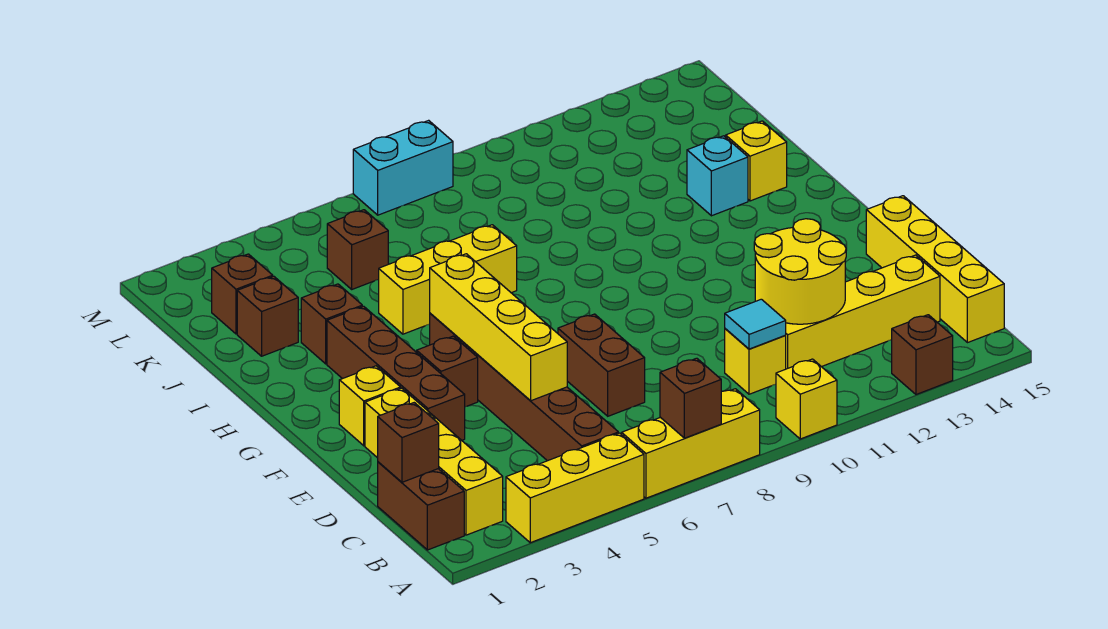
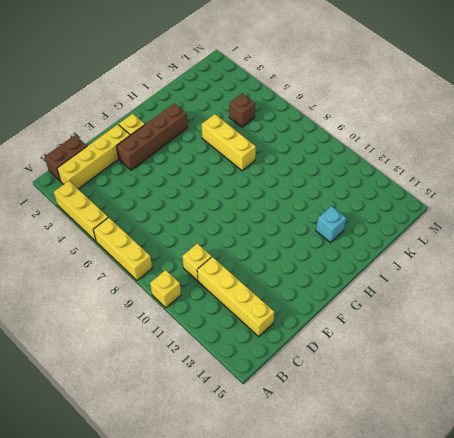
none -> brown brick A13 level 1
none -> brown brick B5:G5 level 1
none -> yellow brick B15:E15 level 1

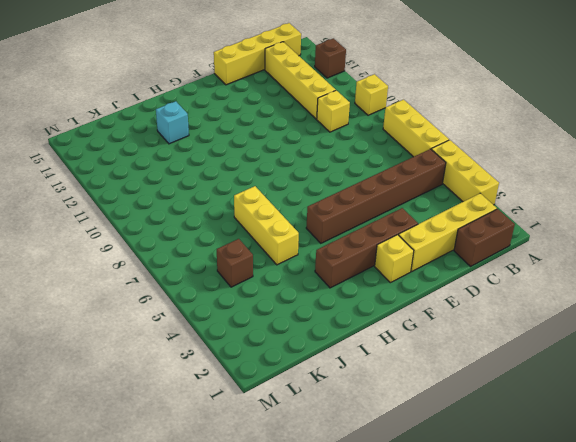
none -> brown brick D7:E7 level 1
none -> brown brick F4 level 1
none -> brown brick I3 level 1

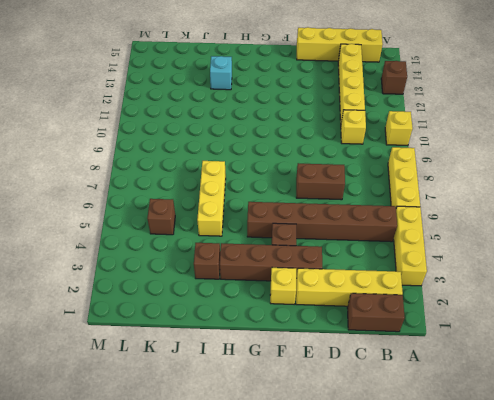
none -> yellow brick I14 level 1
none -> brown brick J2 level 1
none -> brown brick K2 level 1

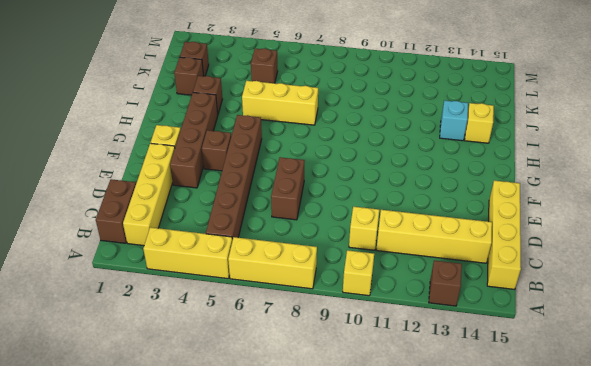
none -> cyan brick M7:M8 level 1
none -> brown brick A7 level 2
none -> brown brick C1 level 2

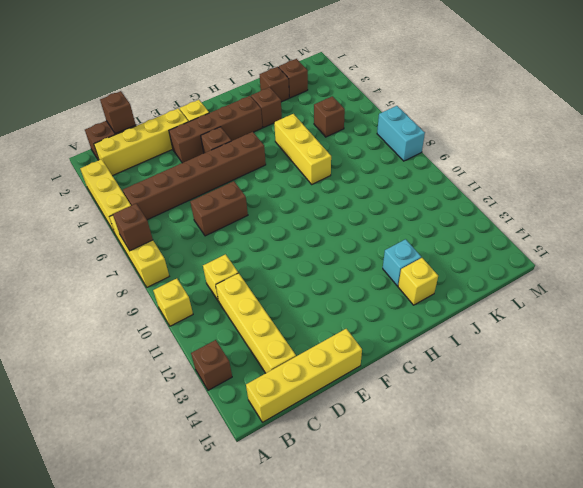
none -> cyan tile C10 level 2
none -> yellow round brick C11:D12 level 2
none -> yellow brick D5:G5 level 2

